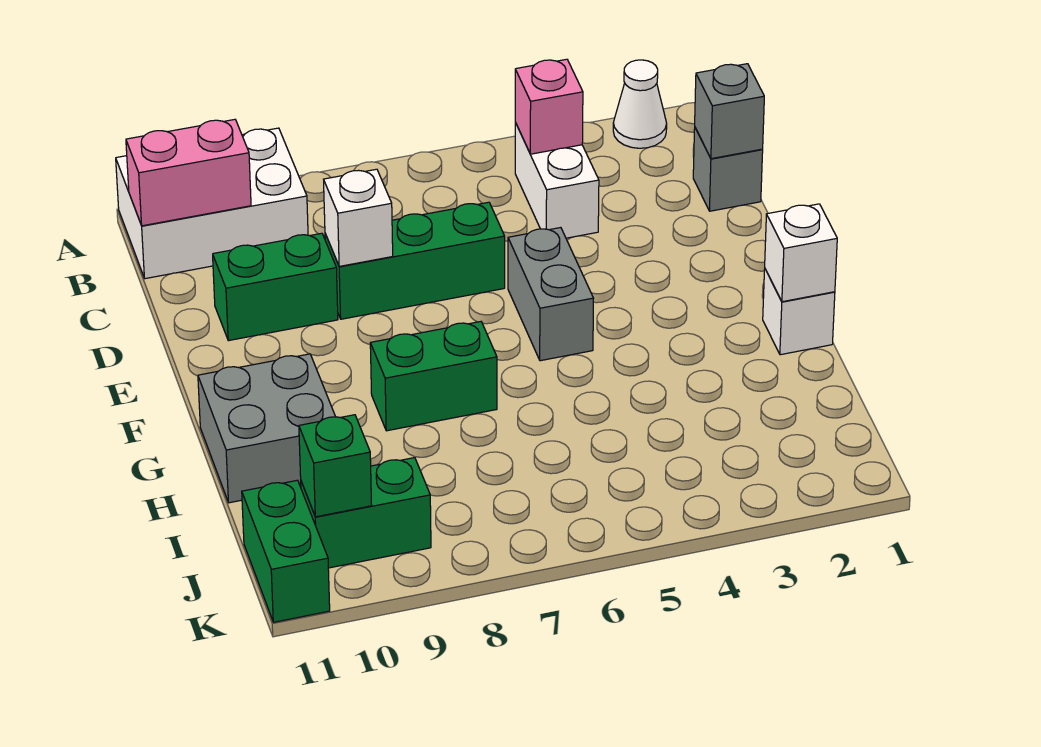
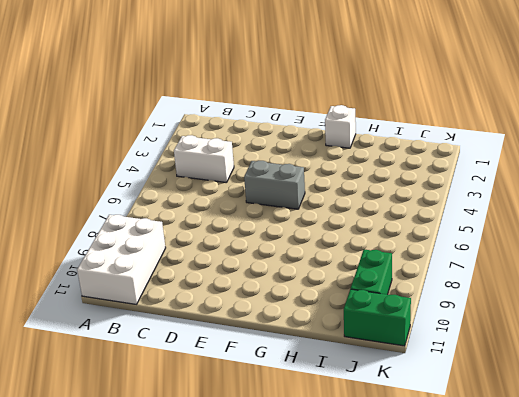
none -> white cone A2 level 1
none -> grey brick C1 level 1
none -> green brick D6:D8 level 1

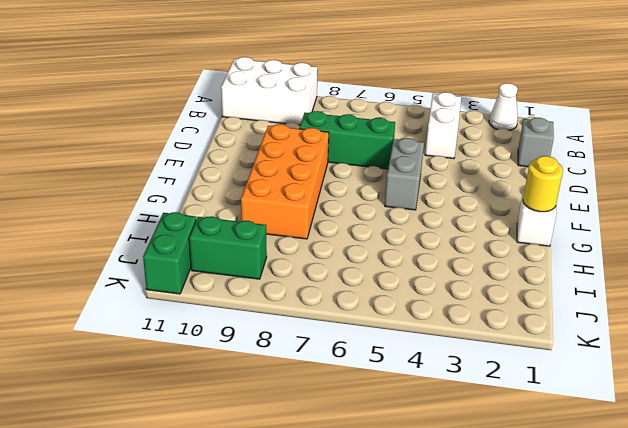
orange brick E8:H9 level 1 -> green brick G7:G8 level 1
yellow round brick G1 level 2 -> white brick G1 level 2
none -> green brick D9:D10 level 1
none -> grey brick G10:H11 level 1
none -> pink brick B4 level 2

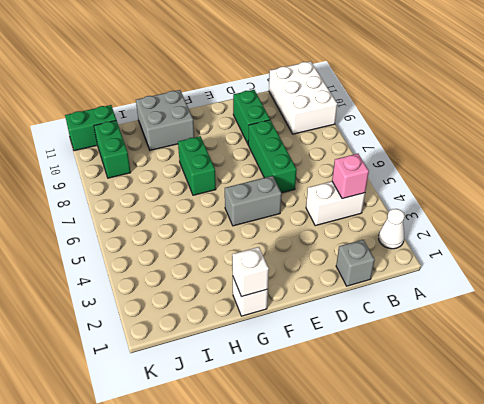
none -> pink brick B10:B11 level 2
none -> grey brick C1 level 2
none -> white brick D8 level 2

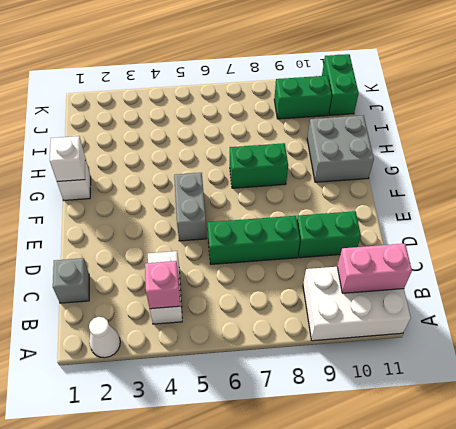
none -> grey brick C1 level 2
none -> white brick D8 level 2
none -> green brick J10 level 2

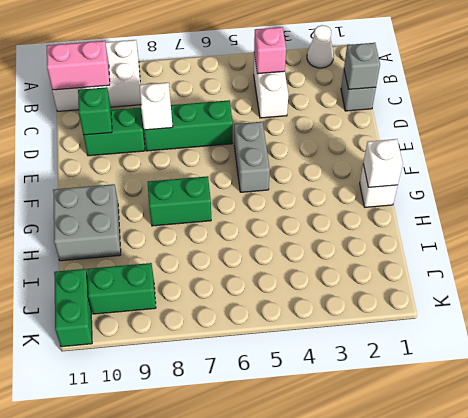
green brick D10 level 2 -> green brick J10 level 2

